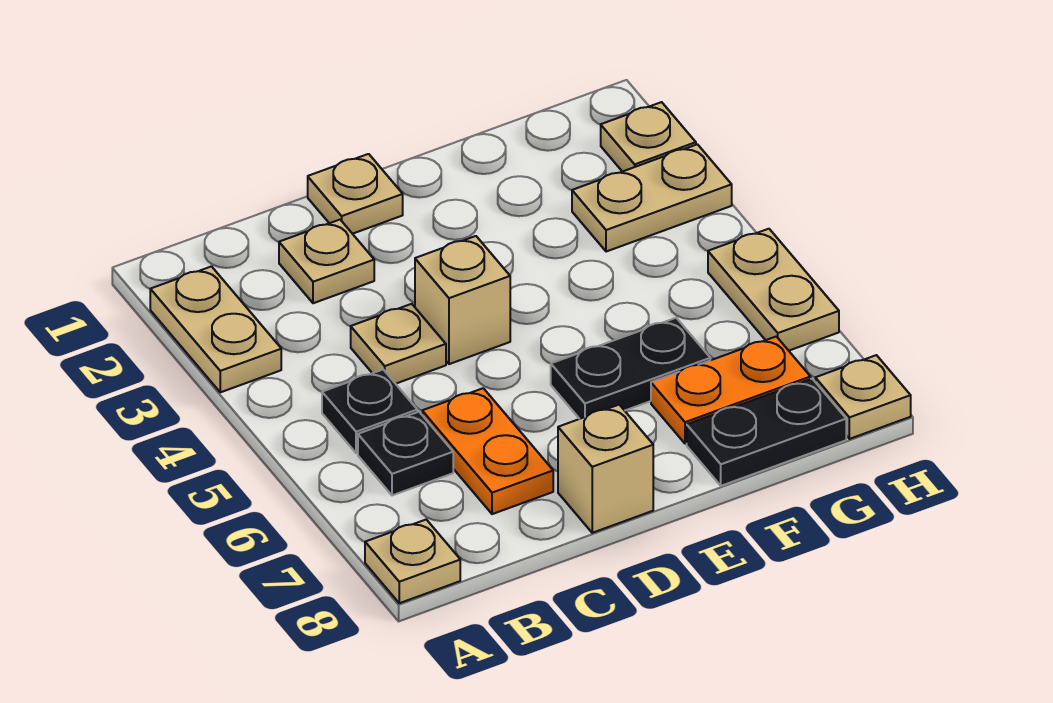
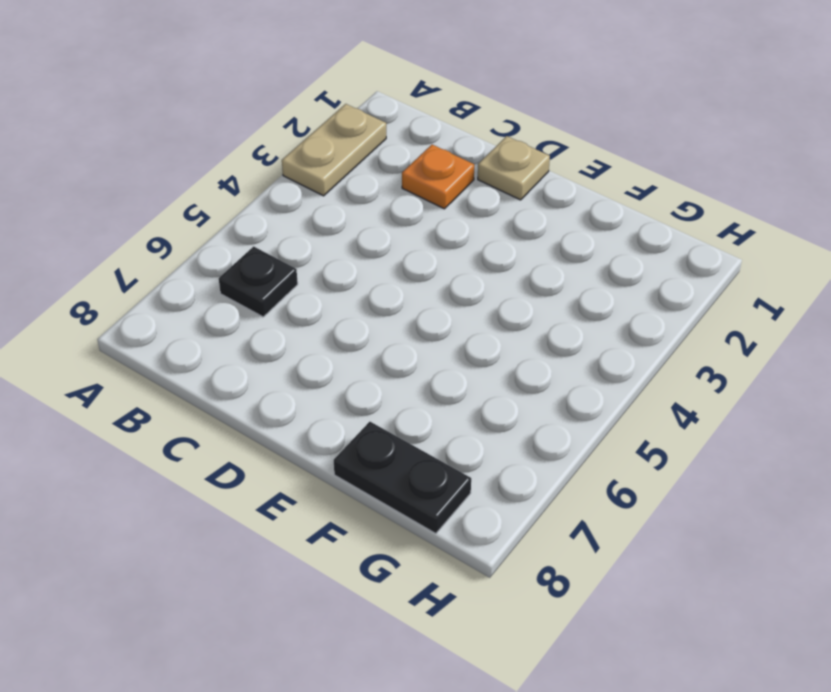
orange plate C2 level 1 -> tan plate C2 level 1
none -> tan plate A8 level 1
none -> black plate B5 level 1
none -> tan plate C4 level 1

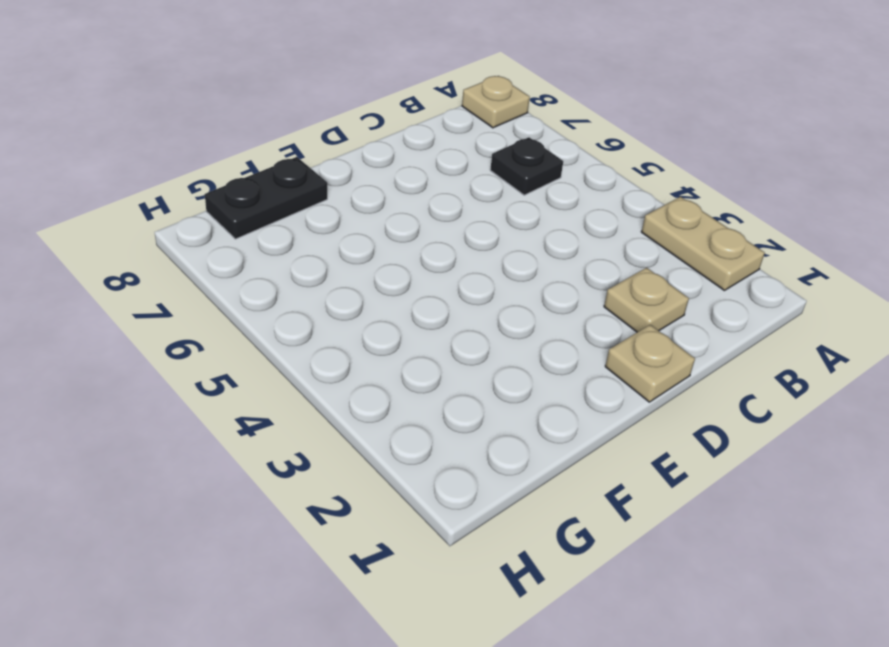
none -> black plate B5 level 1
none -> tan plate C4 level 1
none -> orange plate C6:C7 level 1

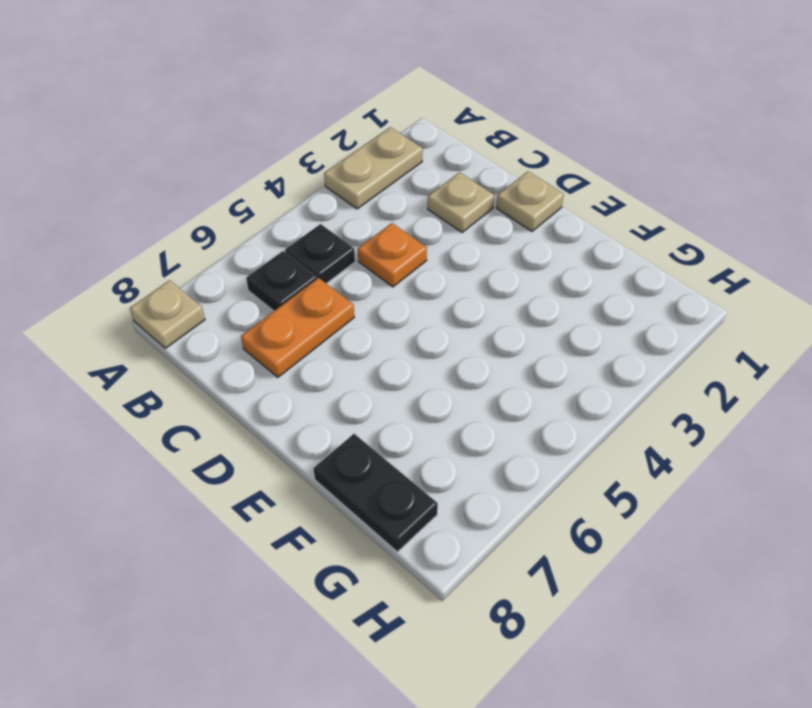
orange plate C4 level 1 -> tan plate C4 level 1
none -> tan brick D4 level 1
none -> tan brick D8 level 1
none -> black plate E6:F6 level 1

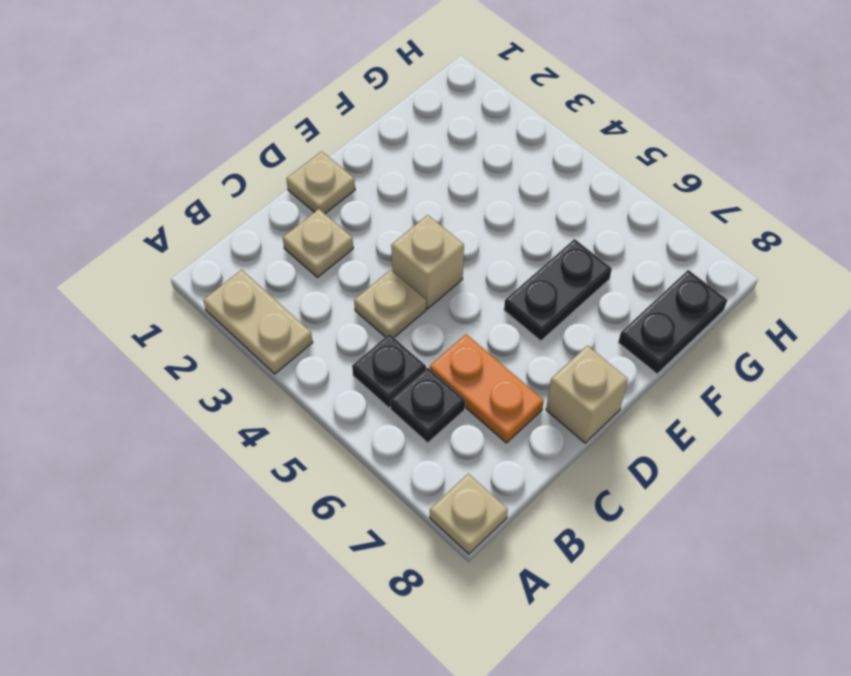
none -> orange plate F7:G7 level 1
none -> tan plate G3:H3 level 1
none -> tan plate H2 level 1

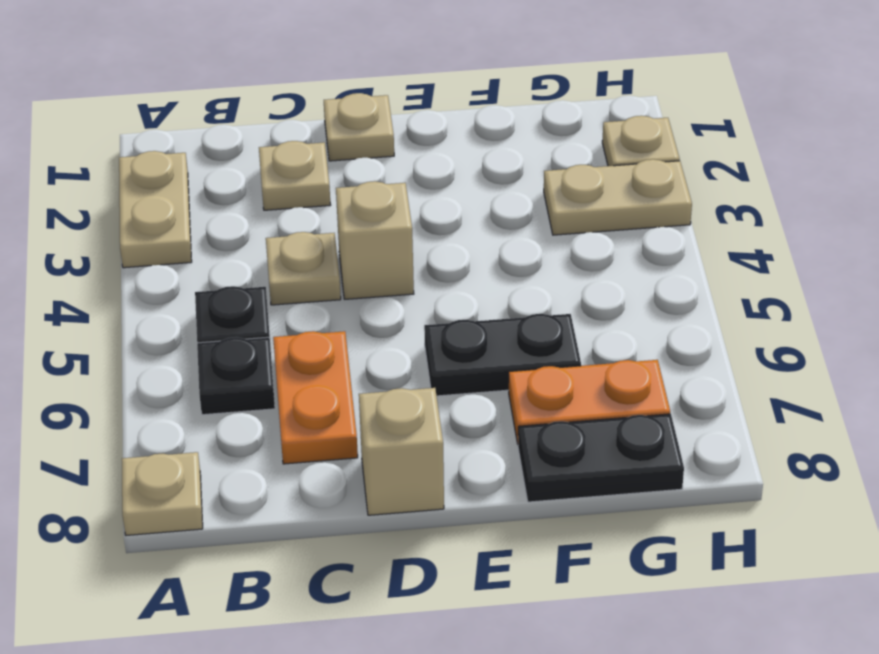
none -> tan plate H5:H6 level 1
none -> tan plate H8 level 1

